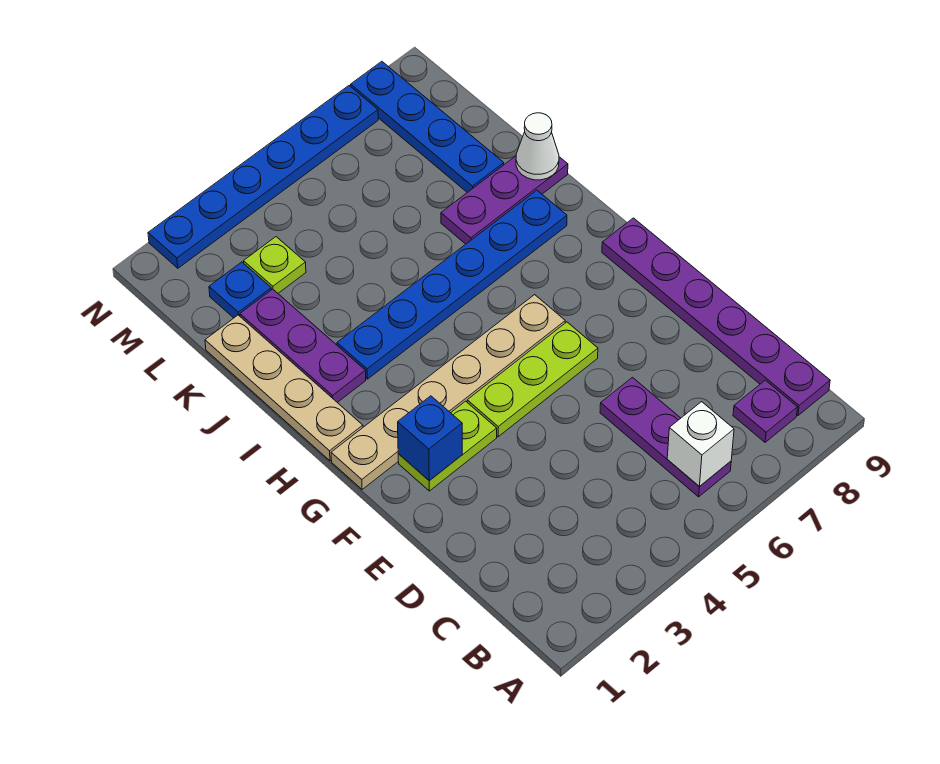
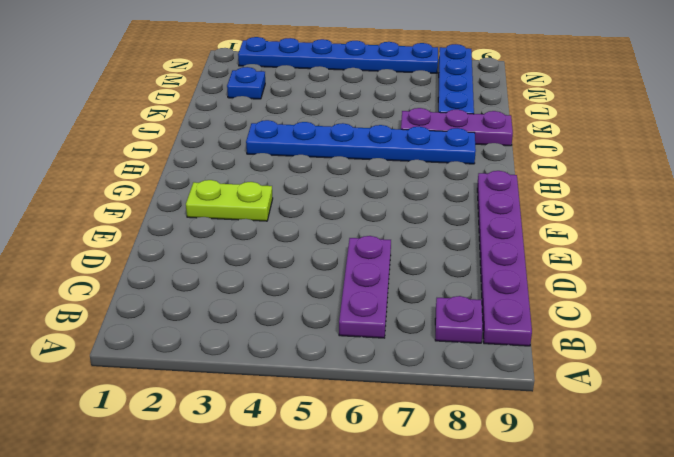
none -> lime plate F4:F6 level 1
none -> tan plate G1:G6 level 1
none -> tan plate H1:K1 level 1

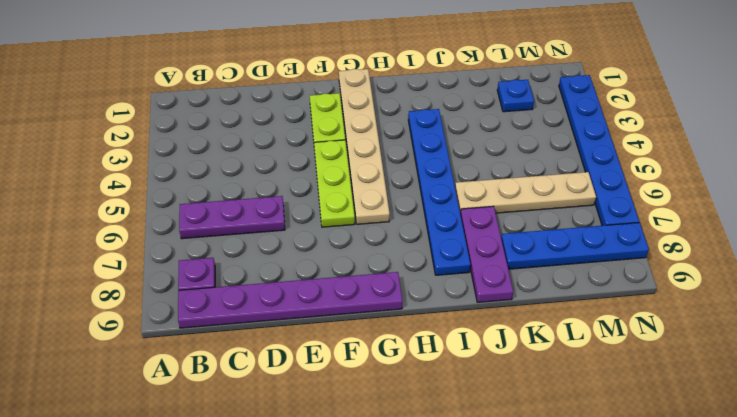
tan plate J6:M6 level 1 -> tan plate H1:K1 level 1
none -> purple plate I2:K2 level 1
none -> lime plate L3 level 1
none -> white brick B6 level 2

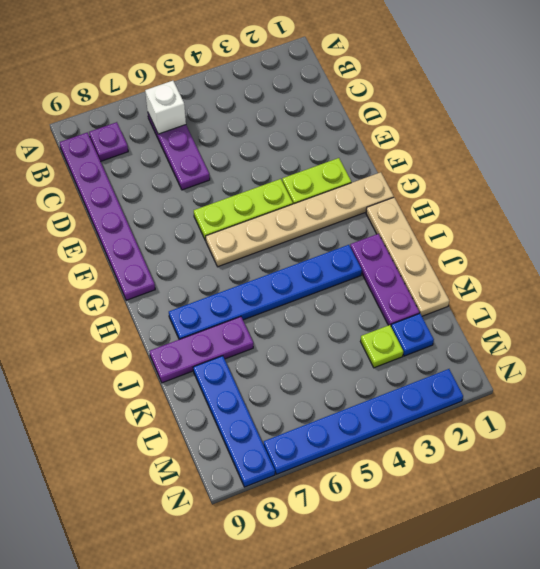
none -> blue brick F2 level 2
none -> white cone J9 level 2

